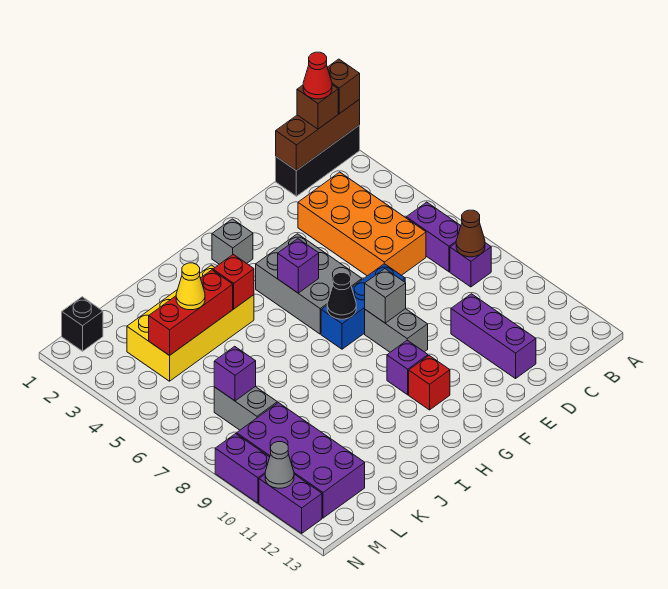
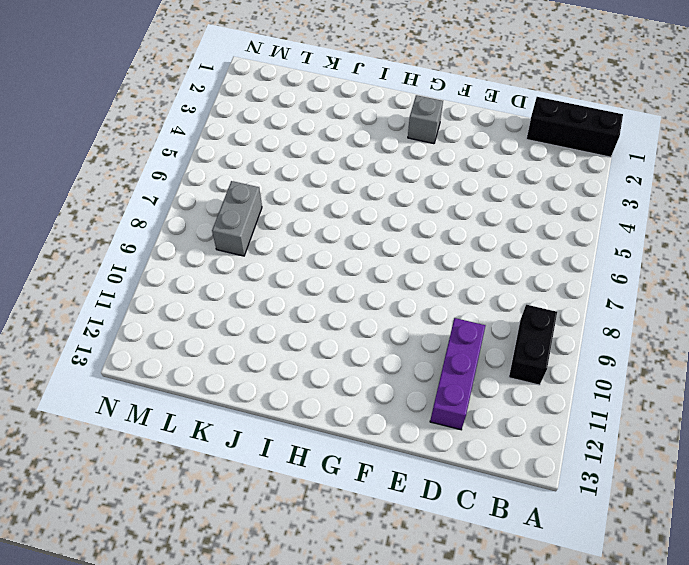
black brick B9:B10 level 1 -> none
none -> purple brick B6:B7 level 1
none -> purple brick B8 level 1
none -> orange brick C3:D6 level 1
none -> blue brick E7:G7 level 1

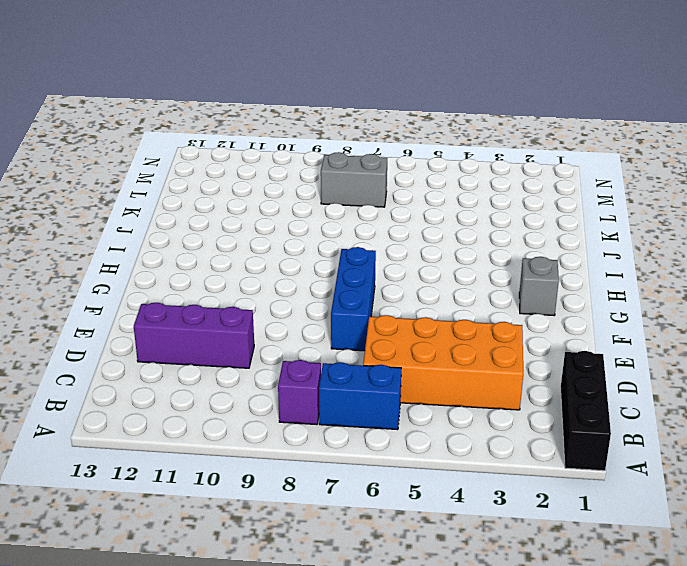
blue brick B6:B7 level 1 -> purple brick B6:B7 level 1
none -> grey brick F4:G6 level 1
none -> grey brick F8:F9 level 1
none -> purple brick G10 level 1
none -> red brick G11 level 1

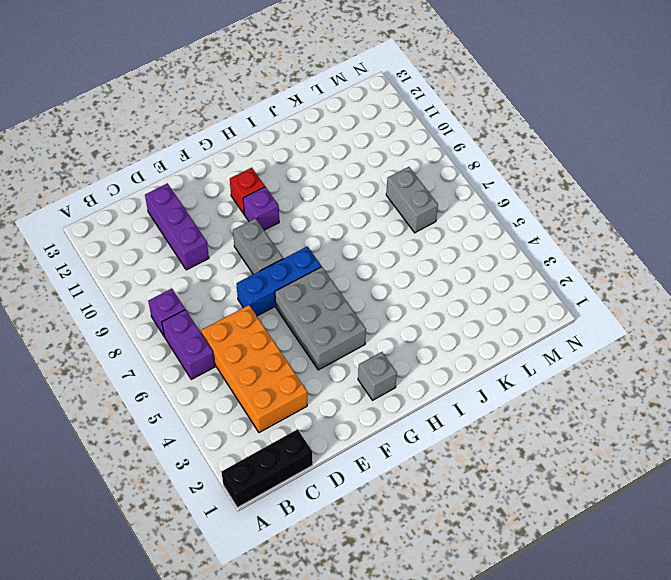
none -> yellow brick I3:L4 level 1
none -> purple brick L9:M12 level 1
none -> black brick M1 level 1
none -> purple brick N9:N10 level 1

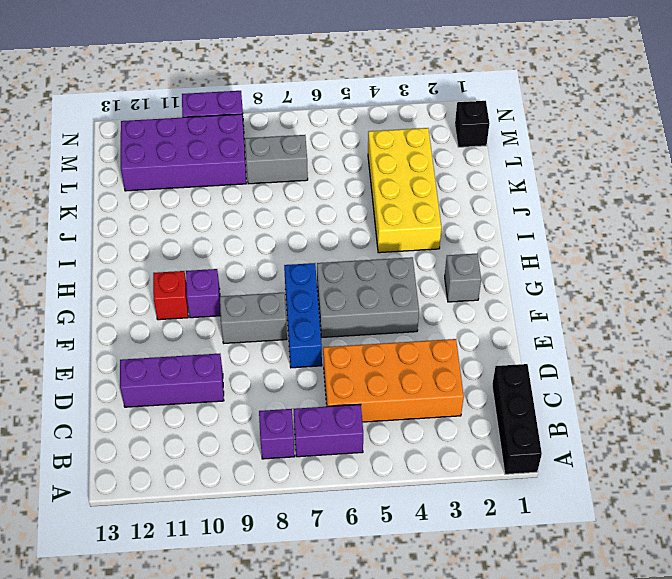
none -> purple brick N11:N12 level 1
none -> brown brick A1:C1 level 2
none -> brown cone B8 level 2
none -> grey brick F8 level 2

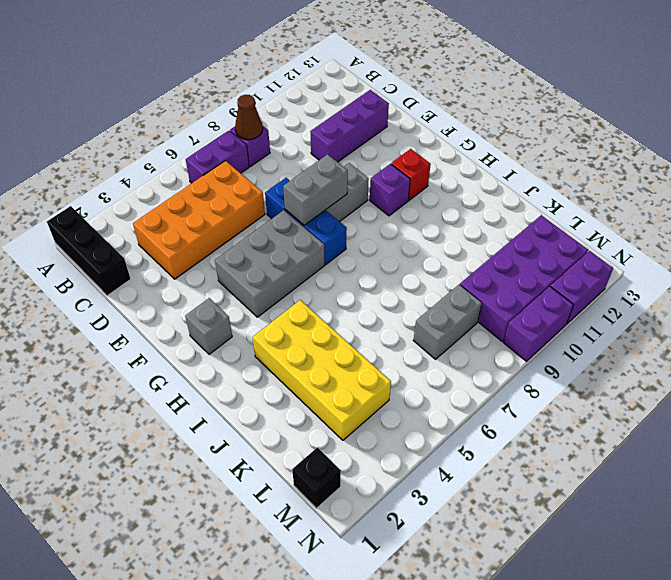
grey brick F7:F8 level 2 -> grey brick F8 level 2
none -> brown brick A1:C1 level 2
none -> purple brick G5 level 2
none -> black cone G7 level 2
none -> red brick I4 level 2

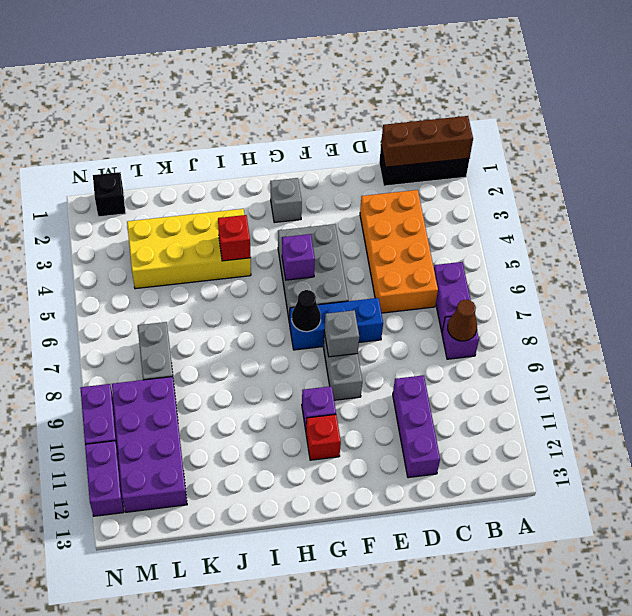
none -> red brick J4:L4 level 2
none -> purple brick L7 level 2
none -> grey cone N11 level 2
none -> brown brick A1 level 3

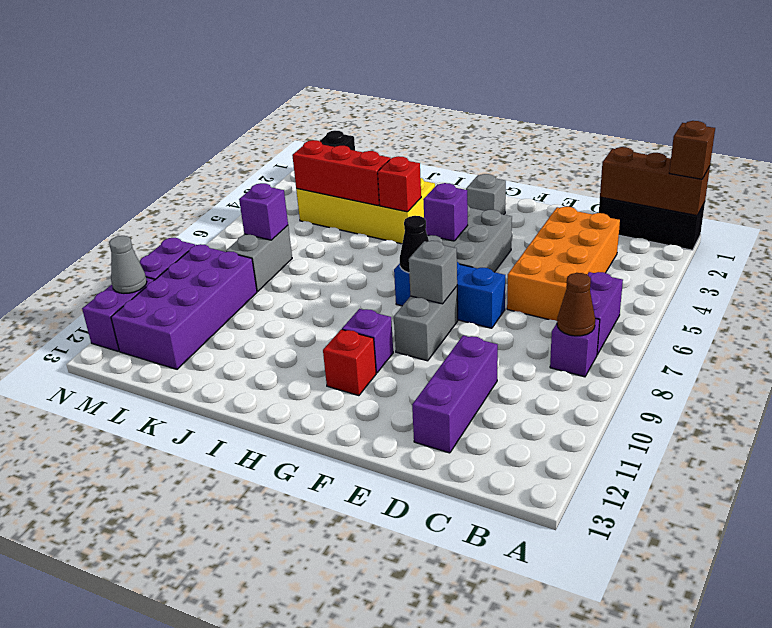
none -> brown brick B1 level 3
none -> yellow cone K4 level 3
none -> red cone B1 level 4

